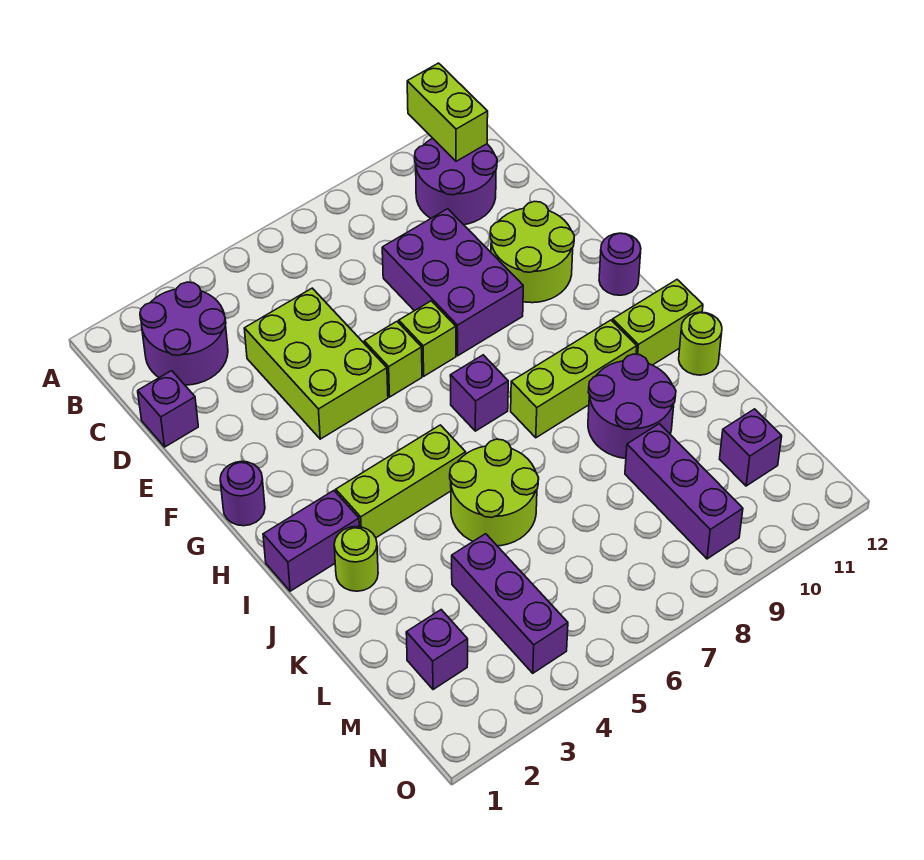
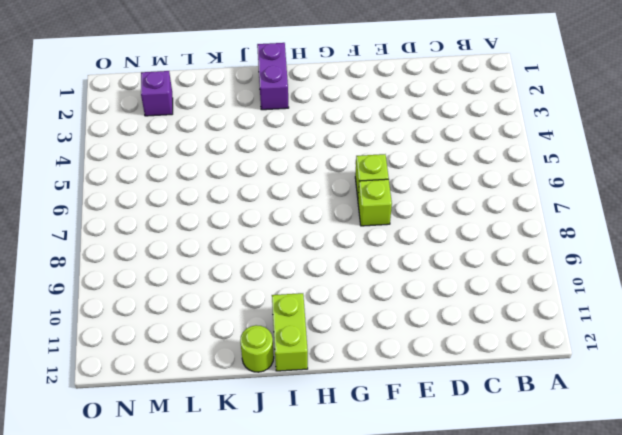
none -> purple round brick B2:C3 level 1
none -> purple round brick B10:C11 level 1
none -> purple brick D1 level 1

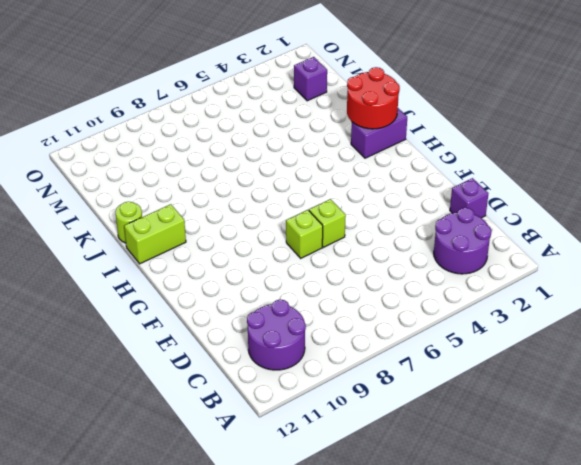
red round brick I1:J2 level 2 -> none
none -> lime brick D4:F5 level 1
none -> purple brick D8:F9 level 1
none -> lime round brick E10:F11 level 1

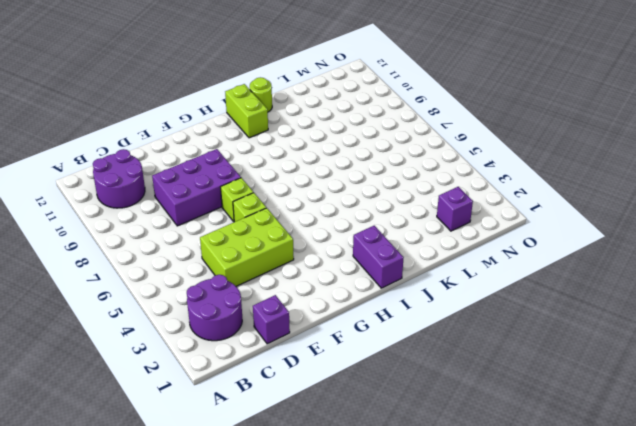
none -> lime round brick E10:F11 level 1
none -> purple round brick G1 level 1
none -> purple round brick G12 level 1

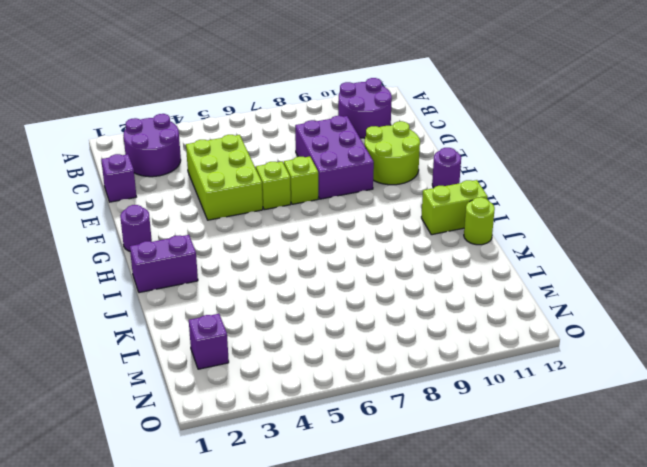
none -> purple brick H7 level 1
none -> lime brick I3:I5 level 1
none -> lime brick I8:I10 level 1

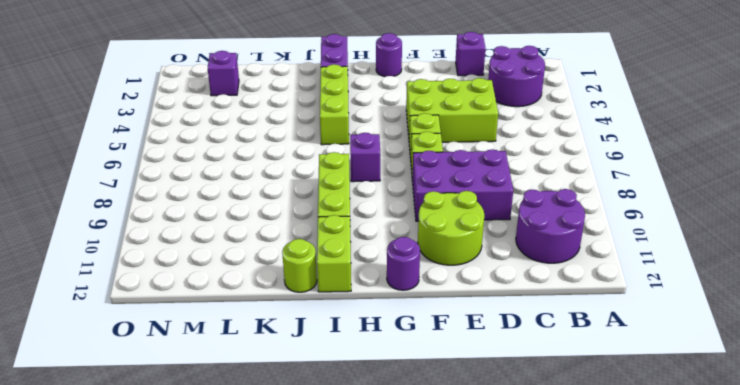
none -> lime round brick J2 level 1
none -> lime round brick J5:K6 level 1
none -> purple round brick J9:K10 level 1

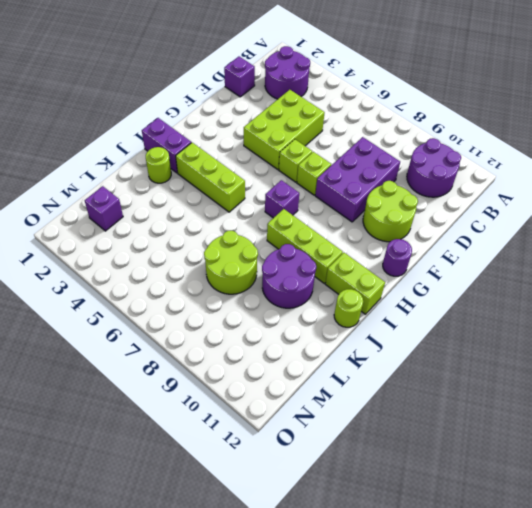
lime round brick K7:L8 level 1 -> lime round brick J5:K6 level 1
none -> purple round brick G1 level 1
none -> purple brick L4:N4 level 1
none -> purple brick L9:N9 level 1

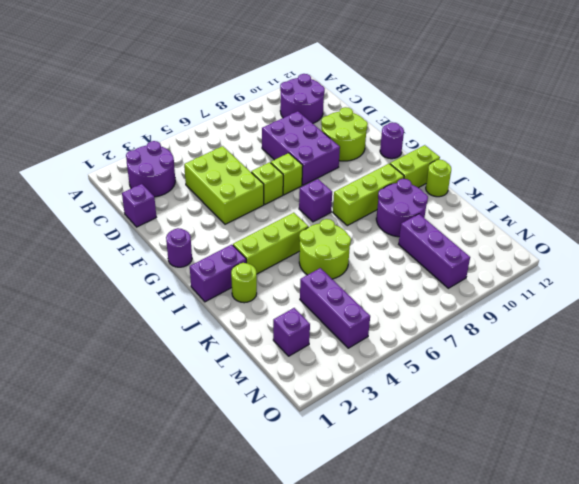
none -> purple brick M11 level 1
none -> lime brick A11:B11 level 2

